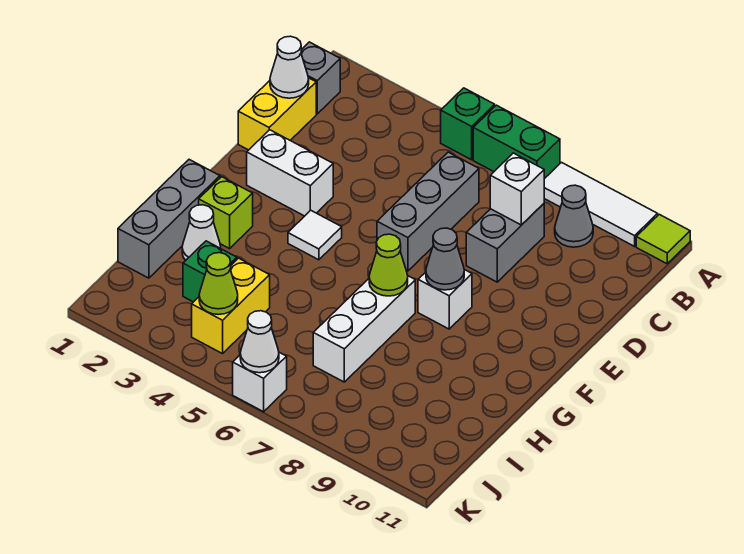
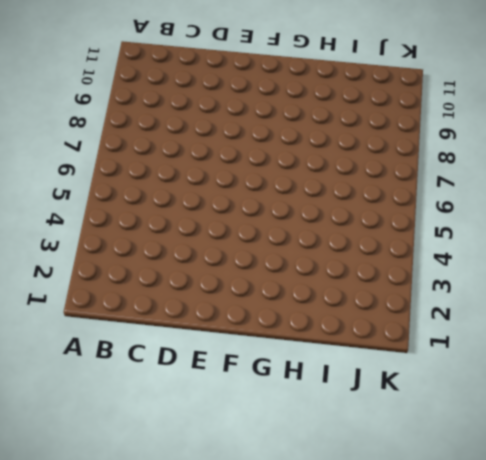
none -> green brick A5 level 1
none -> green brick A6:A7 level 1
none -> white tile A8:A10 level 1

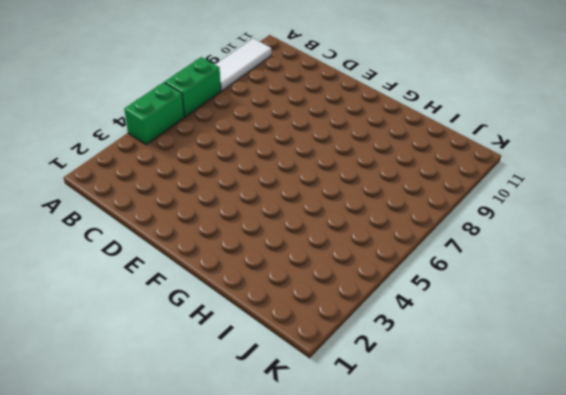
green brick A4:A5 level 1 -> green brick A5 level 1
none -> lime tile A11 level 1
none -> grey brick B1 level 1
none -> grey cone B9 level 1

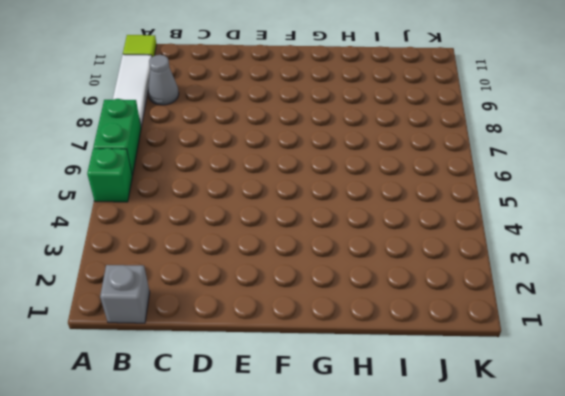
none -> yellow brick C1:D1 level 1
none -> grey brick C6:E6 level 1
none -> grey brick C8:D8 level 1

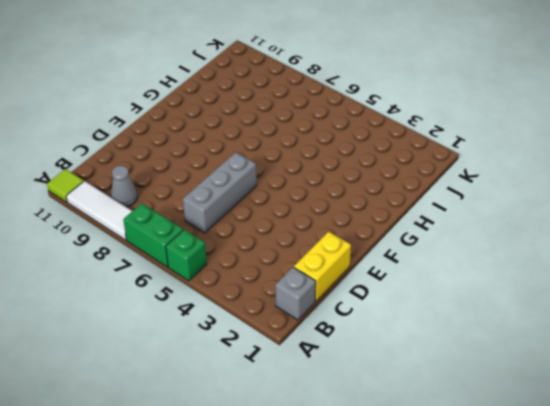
none -> grey brick C8:D8 level 1
none -> white brick E2:E3 level 1
none -> white tile F4 level 1

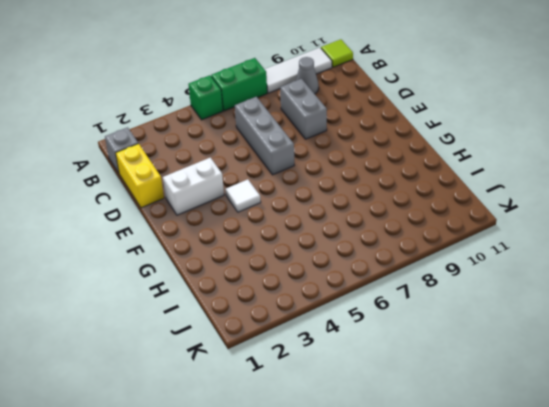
none -> white brick F8 level 1
none -> grey brick G1:I1 level 1
none -> lime brick G2 level 1

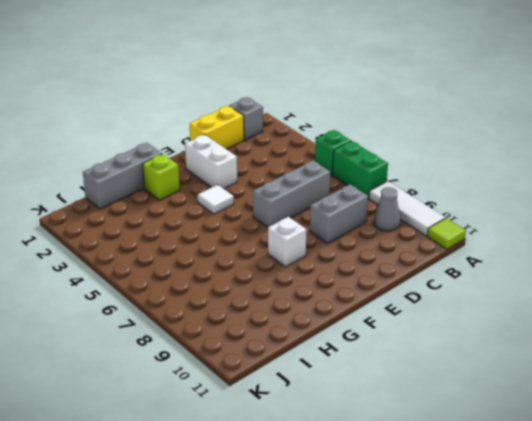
none -> white brick G7:I7 level 1
none -> white cone H2 level 1
none -> green brick I3 level 1

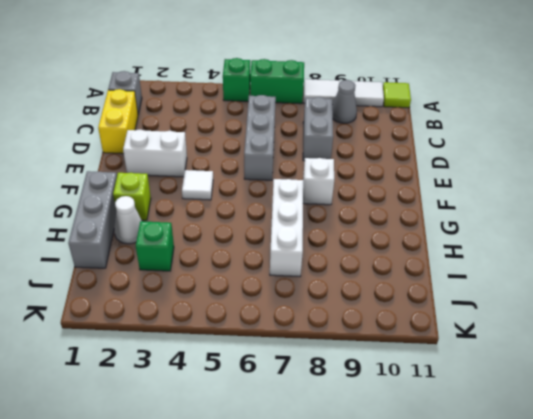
none -> yellow brick I4:J4 level 1
none -> white brick K6 level 1
none -> white cone C1 level 2

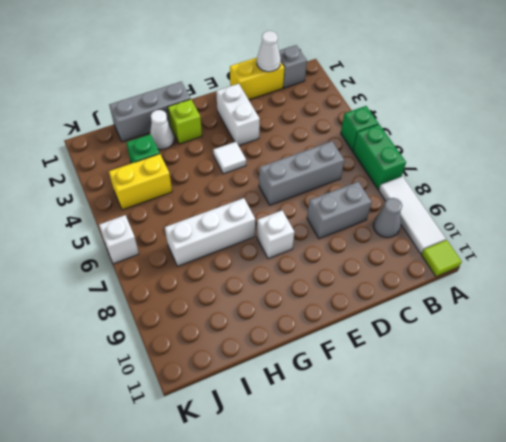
none -> white brick C8 level 2
none -> grey cone F8 level 2
none -> lime cone G7 level 2

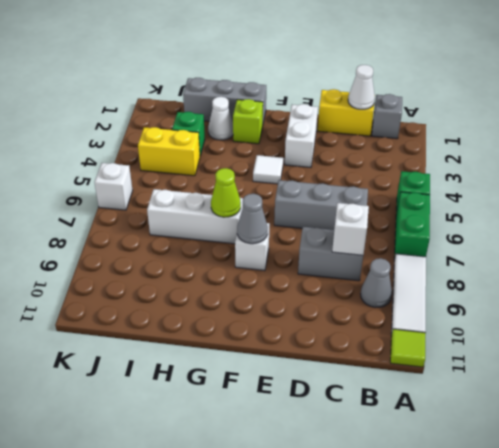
none -> lime cone J4 level 2
none -> white cone K6 level 2

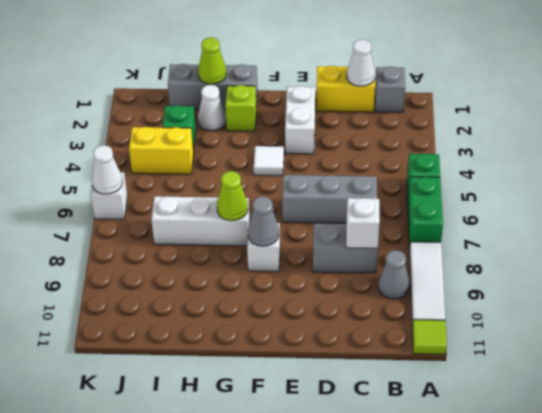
lime cone H1 level 2 -> lime cone J4 level 2

